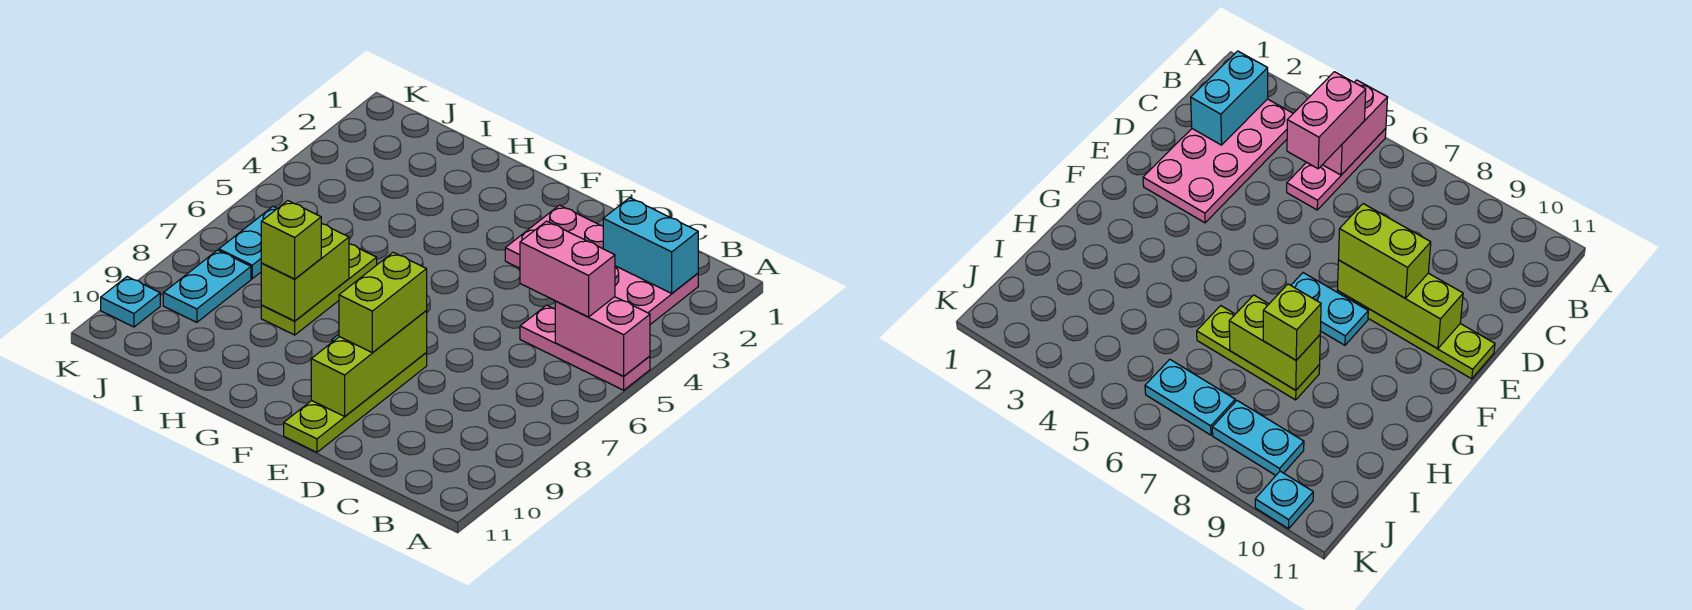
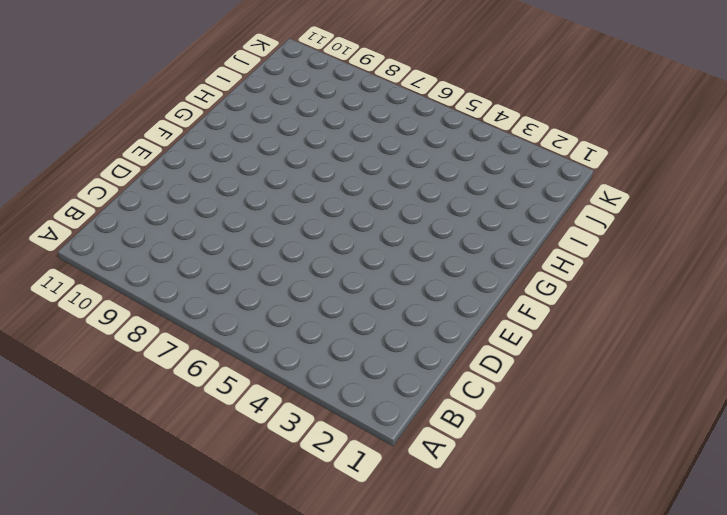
none -> pink plate A5:C5 level 1
none -> pink plate B2:E3 level 1
none -> lime plate E8:E11 level 1

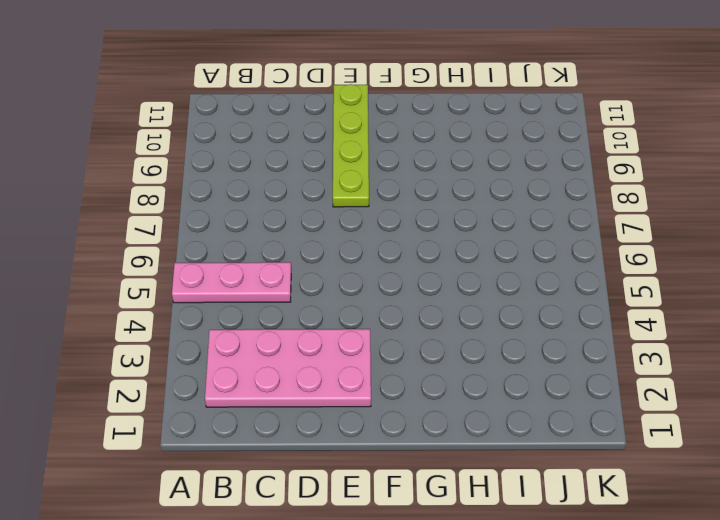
none -> cyan plate F7:F8 level 1
none -> lime plate H6:H8 level 1
none -> cyan plate J6:J7 level 1

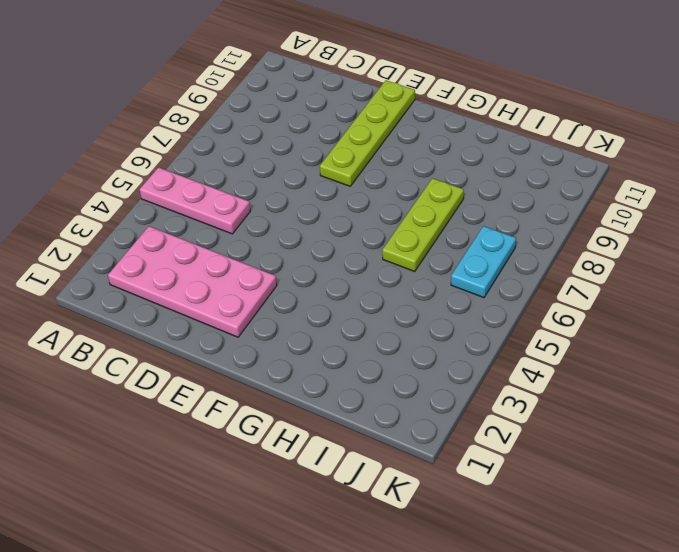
none -> cyan plate F7:F8 level 1
none -> cyan plate J8:J9 level 1
none -> cyan plate K10 level 1

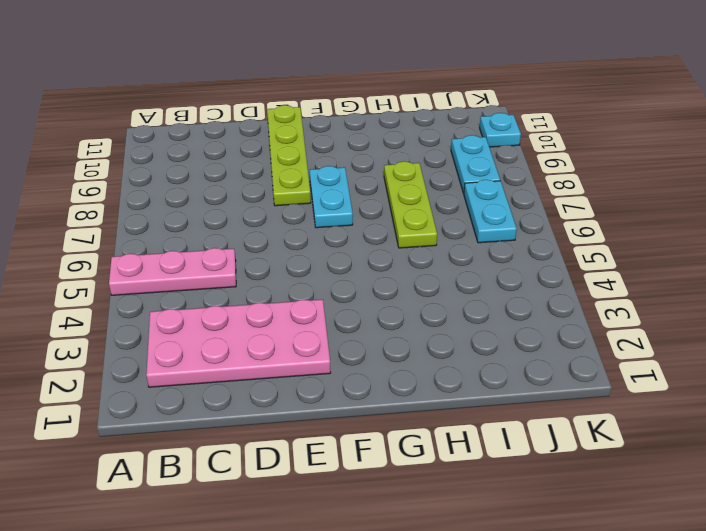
none -> pink brick A5:B5 level 2
none -> cyan brick B2:C2 level 2
none -> lime brick E8:E10 level 2

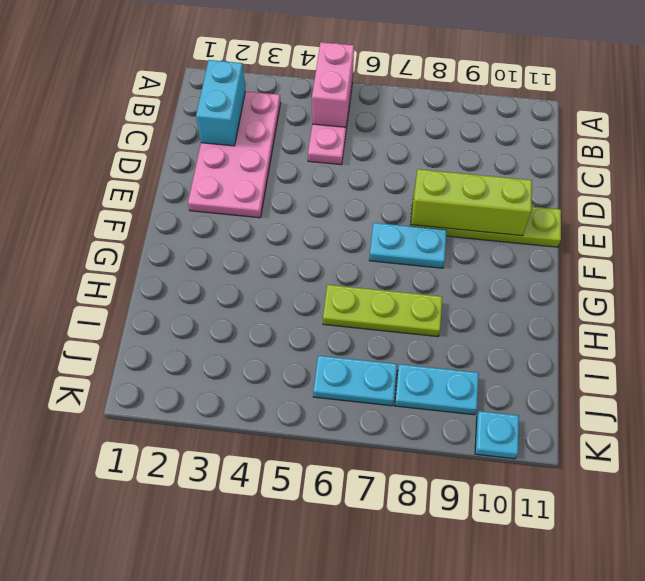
none -> lime brick H7:H8 level 2
none -> pink brick B5:C5 level 3
none -> lime brick E8:E9 level 3

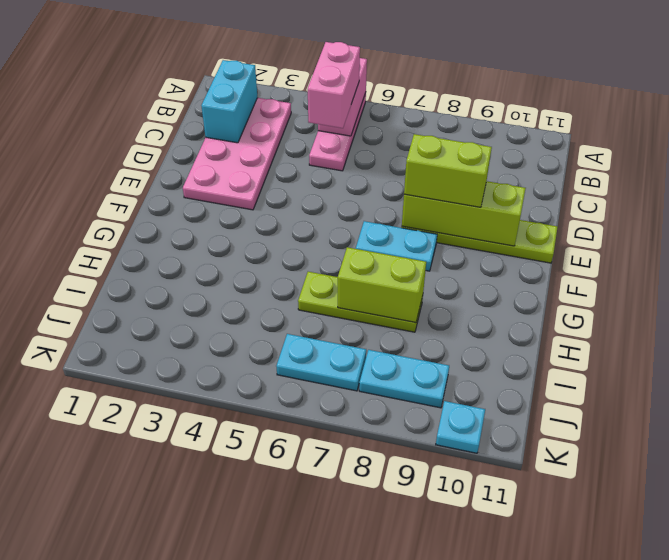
none -> lime brick H8 level 3

